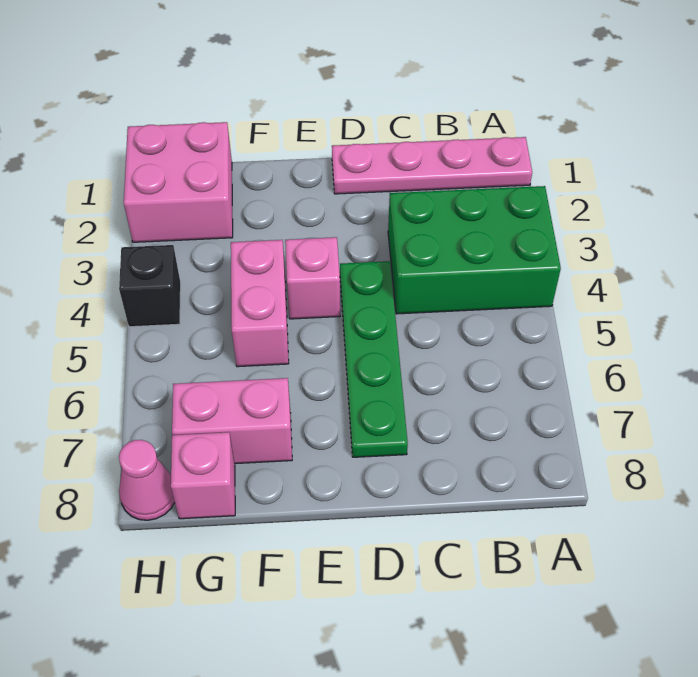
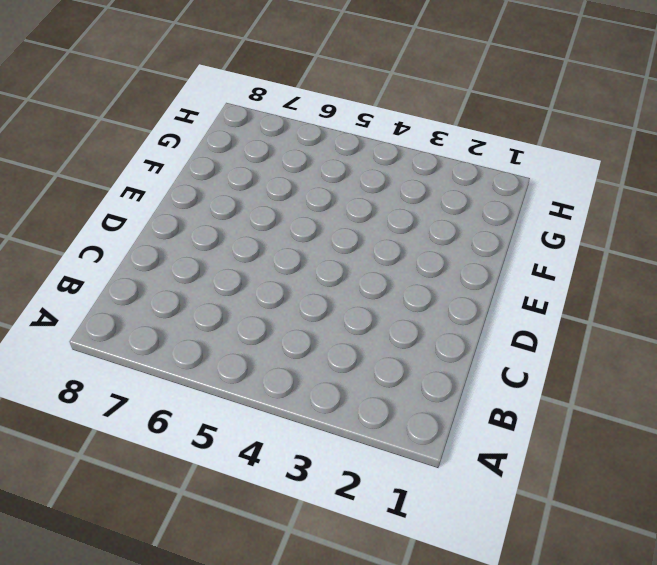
none -> pink plate A1:D1 level 1
none -> green brick A3:C4 level 1

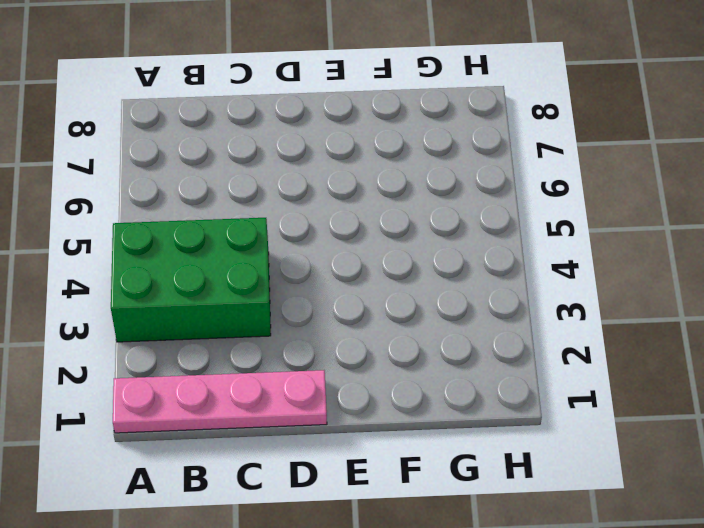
none -> green plate D4:D7 level 1
none -> pink brick E4 level 1

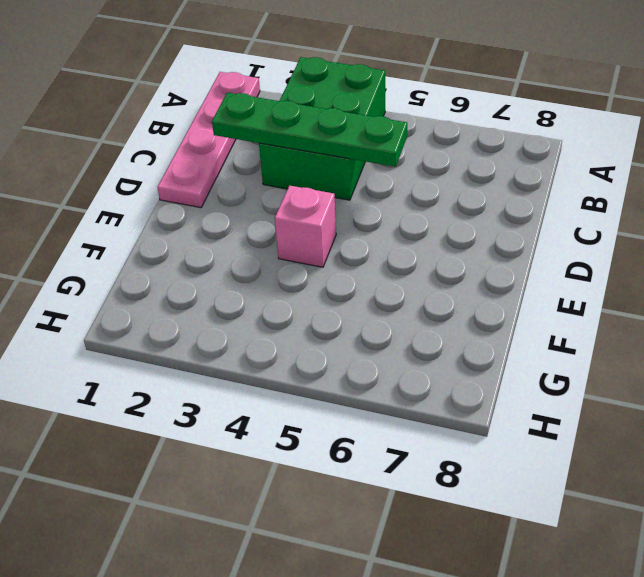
green plate C2:C5 level 2 -> green plate D4:D7 level 1
none -> pink brick F4:F5 level 1
none -> pink brick F7:G7 level 1

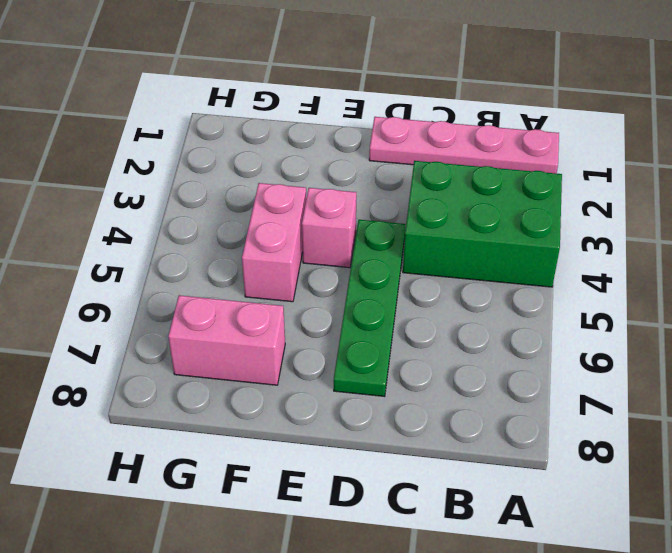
none -> pink brick G1:H2 level 1
none -> pink brick G8 level 1

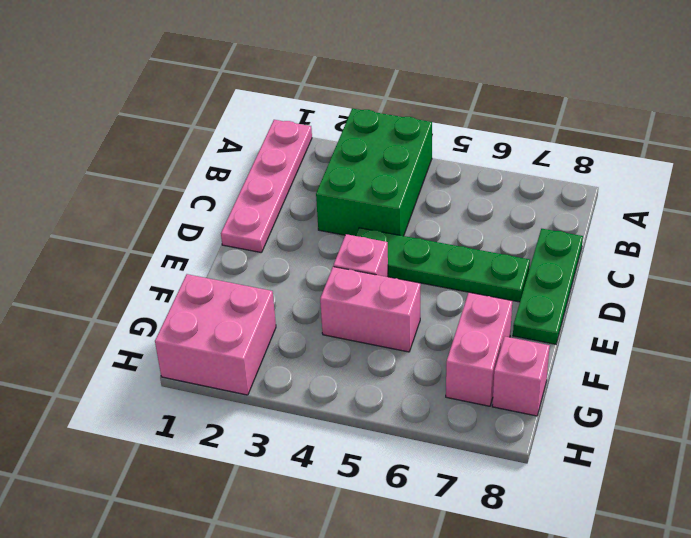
green plate C8:E8 level 1 -> none
none -> black brick H4 level 1
none -> pink cone H8 level 1

